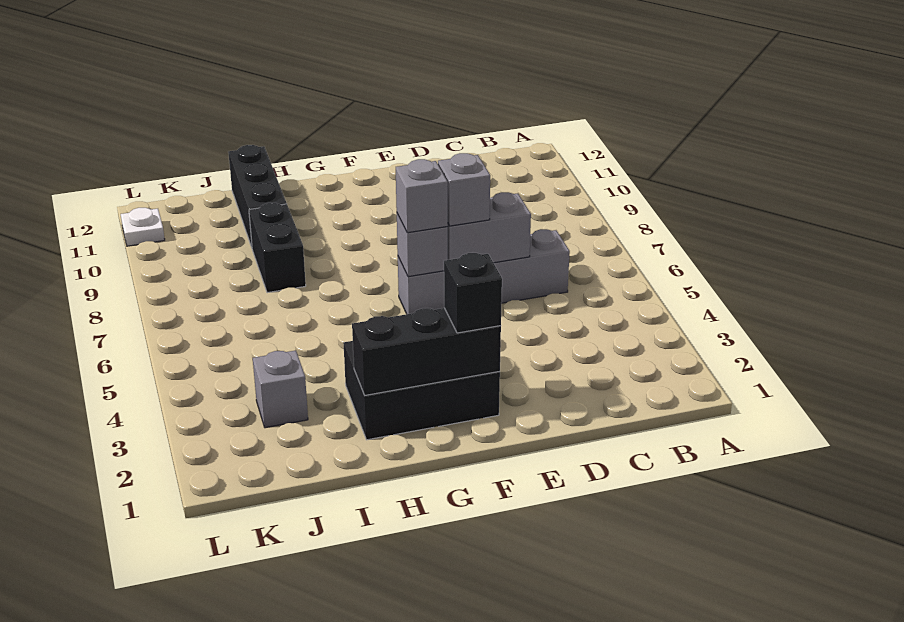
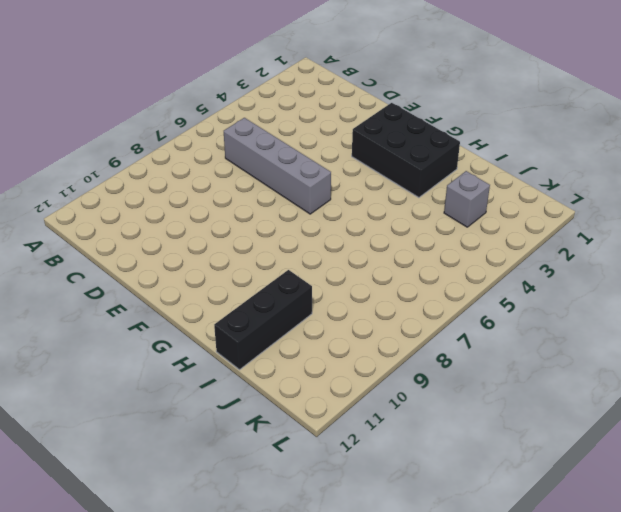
none -> black brick I8:I9 level 1
none -> white plate L11 level 1
none -> grey brick D6:E6 level 2

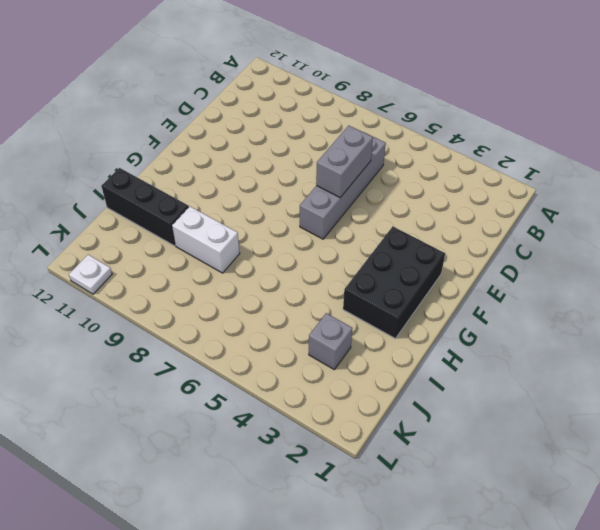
white brick I8:I9 level 1 -> black brick I8:I9 level 1
none -> black brick F2:H2 level 2
none -> grey brick F6 level 2
none -> grey brick E6 level 3

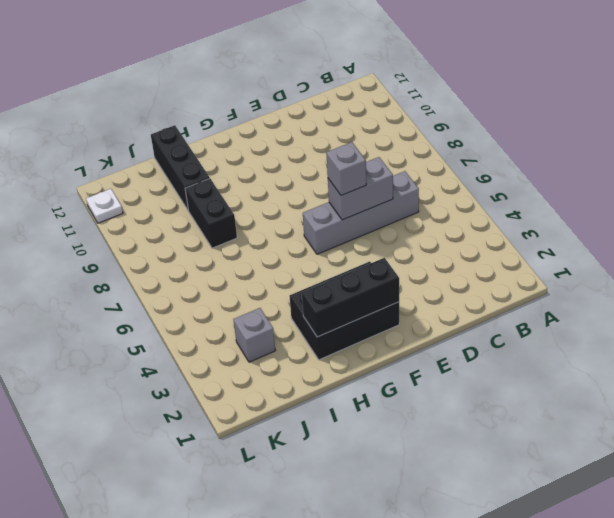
none -> grey brick F6 level 2
none -> black brick F2 level 3
none -> grey brick F6 level 3

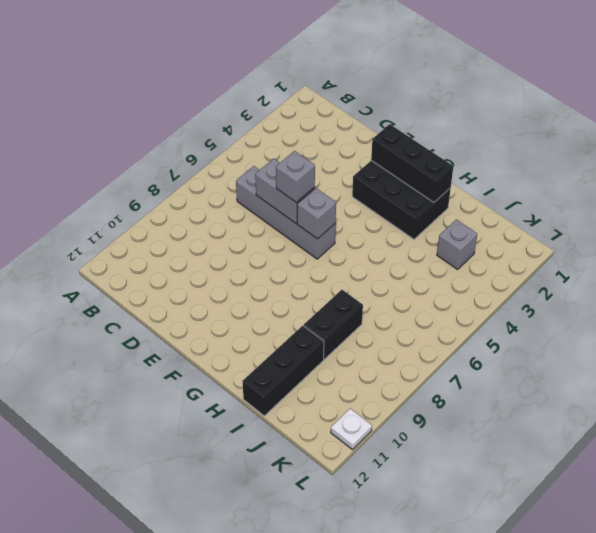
none -> black brick F2 level 3
none -> grey brick F6 level 3

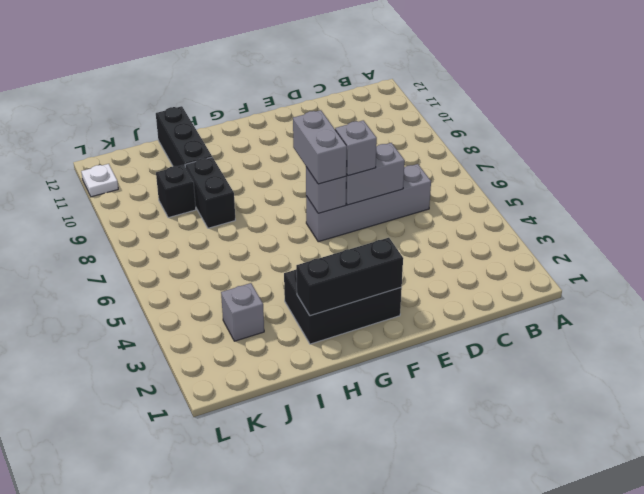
grey brick F6:F7 level 3 -> grey brick F6 level 3
black brick J9 level 1 -> black brick F2 level 3

